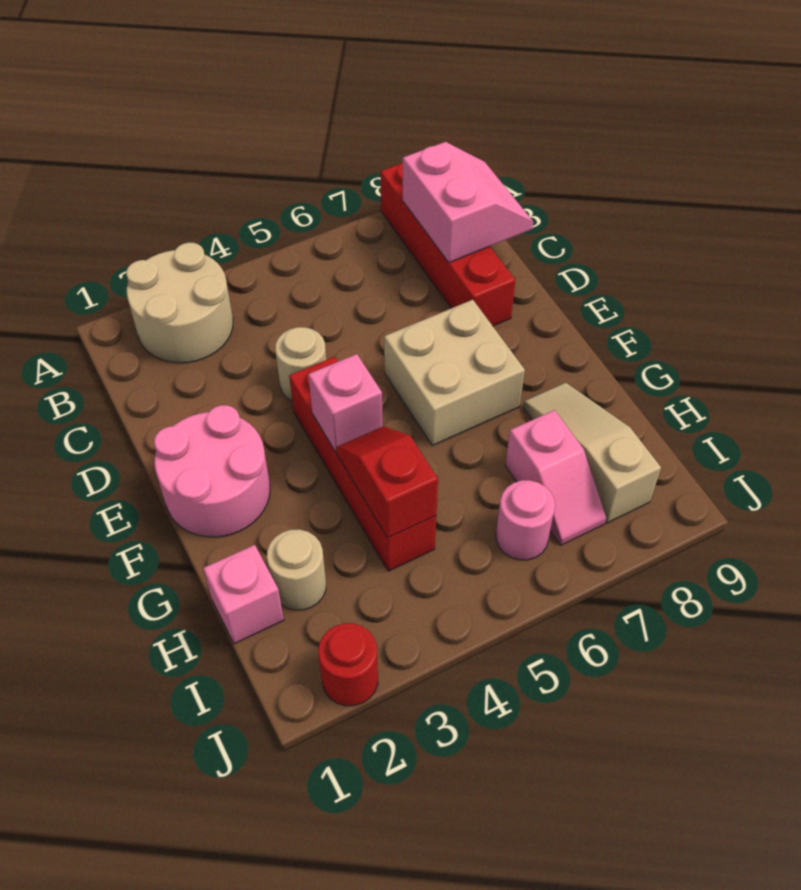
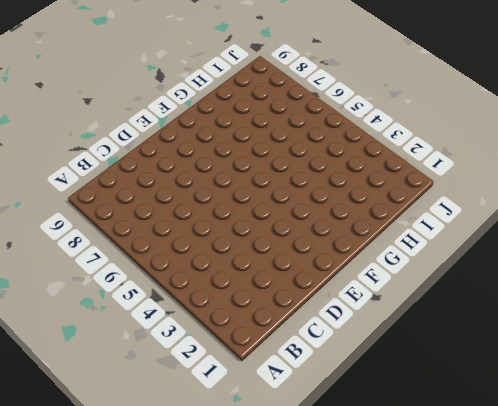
none -> tan round brick A2:B3 level 1
none -> red brick A8:D8 level 1
none -> tan round brick D4 level 1

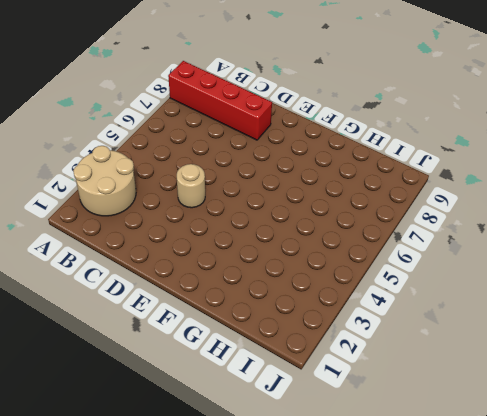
none -> pink round brick E1:F2 level 1
none -> red brick E4:H4 level 1
none -> tan brick E6:F7 level 1

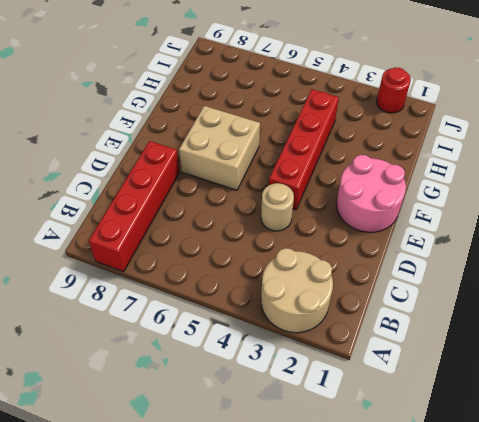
none -> tan slope G8:I8 level 1 top I
none -> pink brick H1 level 1
none -> tan round brick H2 level 1

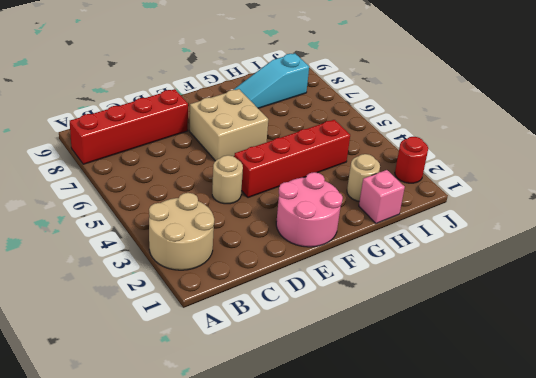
cyan slope G8:I8 level 1 top I -> tan slope G8:I8 level 1 top I
none -> pink slope H7:I7 level 1 top H
none -> pink round brick I6 level 1
none -> pink slope B8:C9 level 2 top 8

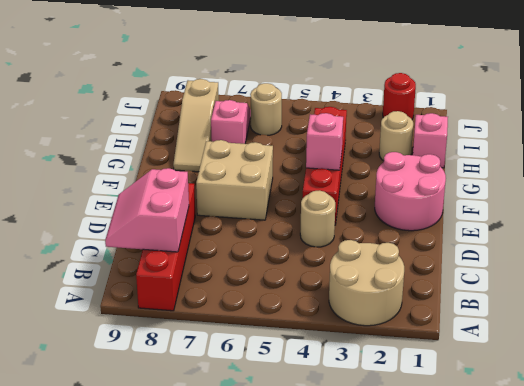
tan round brick I6 level 1 -> pink round brick I6 level 1
none -> red slope G4:H4 level 2 top H

